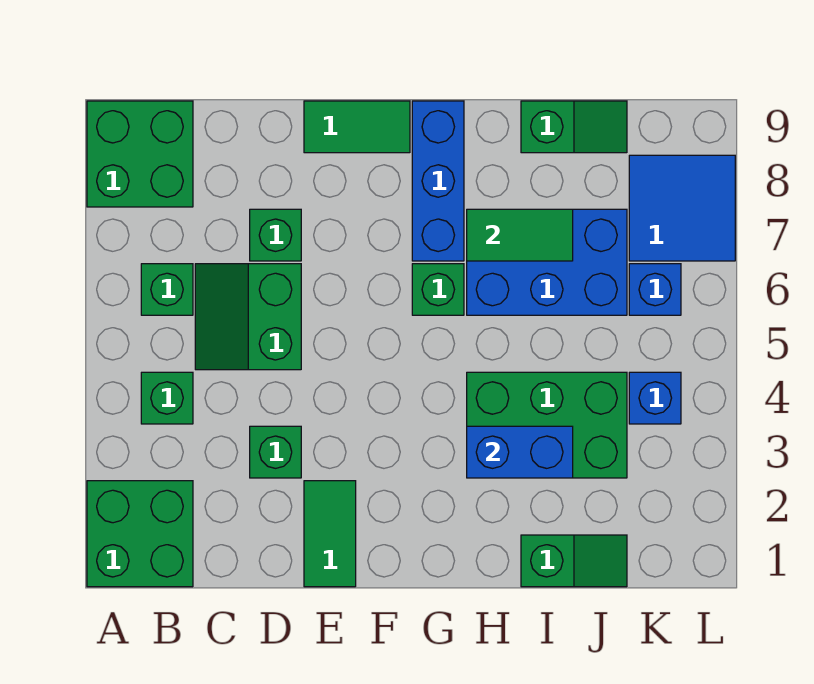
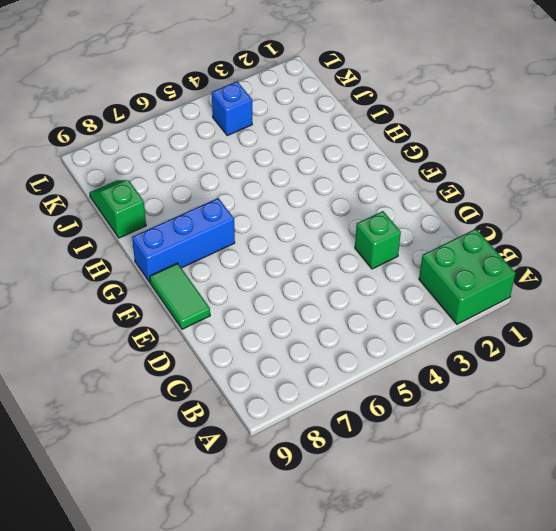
none -> green brick A8:B9 level 1
none -> green brick B4 level 1
none -> green brick B6 level 1

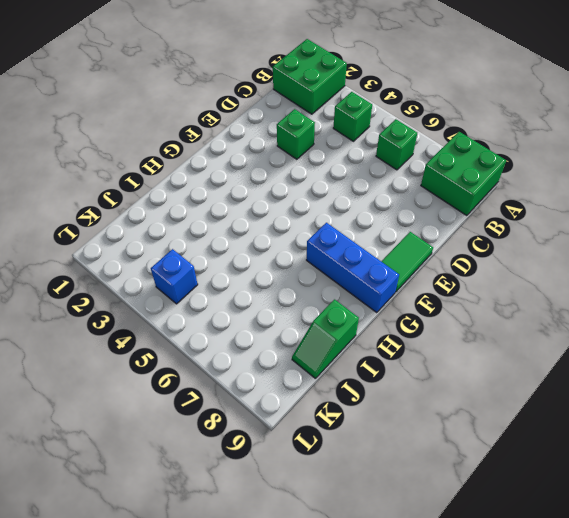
none -> green slope C5:D6 level 1 top D
none -> green brick D7 level 1
none -> green tile E1:E2 level 1

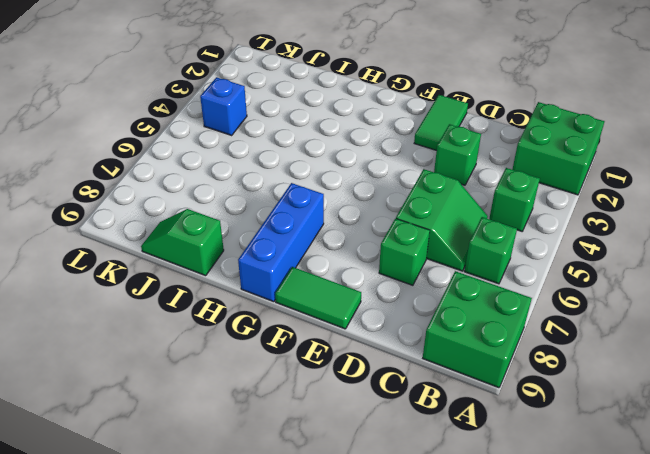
none -> green brick G6 level 1
none -> green brick H3:J4 level 1
none -> blue brick H6:J7 level 1

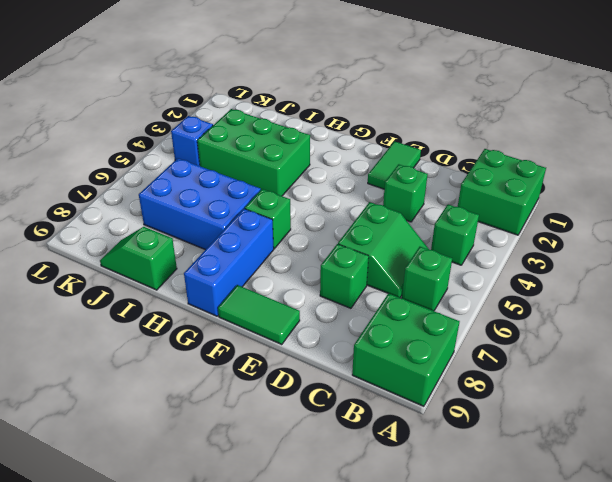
none -> green slope I1:J1 level 1 top I
none -> blue brick K6 level 1
none -> blue tile K7:L8 level 1

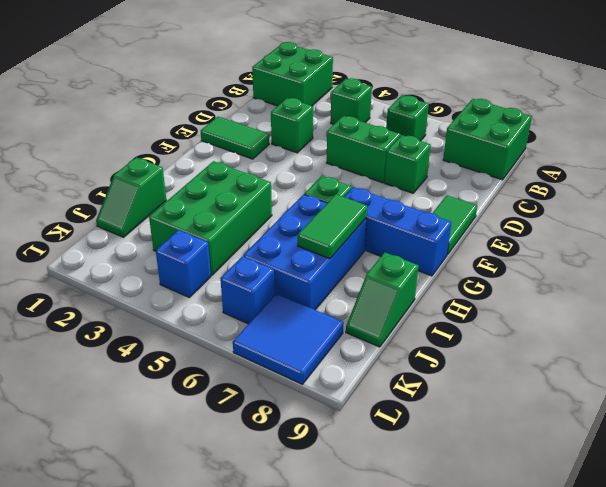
none -> blue brick H3:I3 level 2

